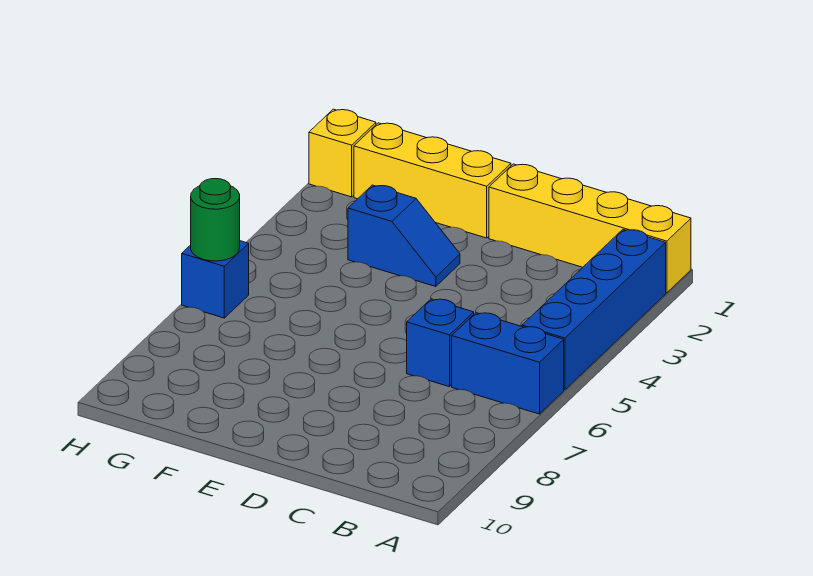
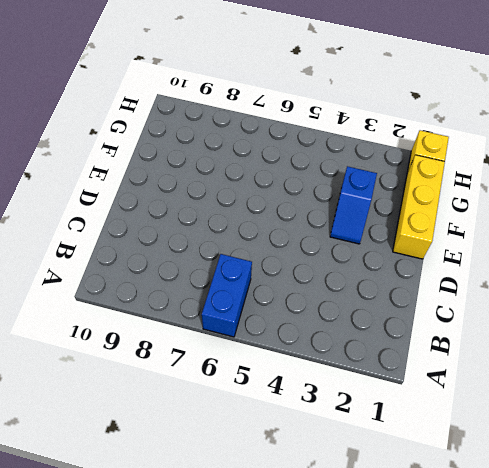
none -> yellow brick A1:D1 level 1
none -> blue brick A2:A5 level 1

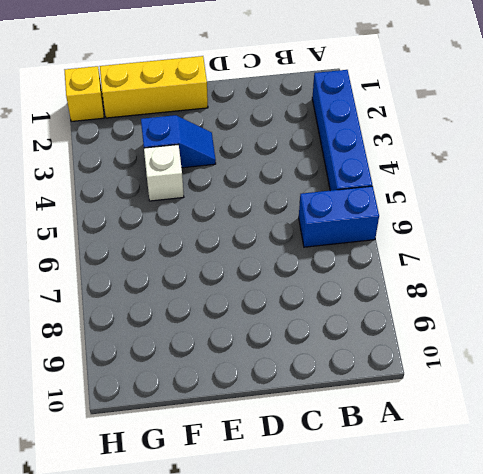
white brick F4 level 1 -> none
none -> yellow brick A1:D1 level 1
none -> blue brick C6 level 1

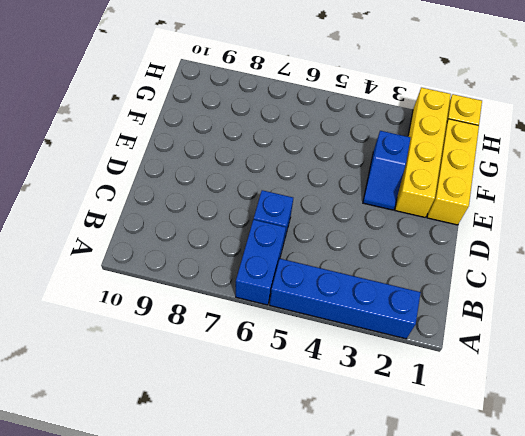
yellow brick E2:H2 level 1 -> yellow brick A1:D1 level 1
none -> blue brick H6 level 1
none -> green round brick H6 level 2

